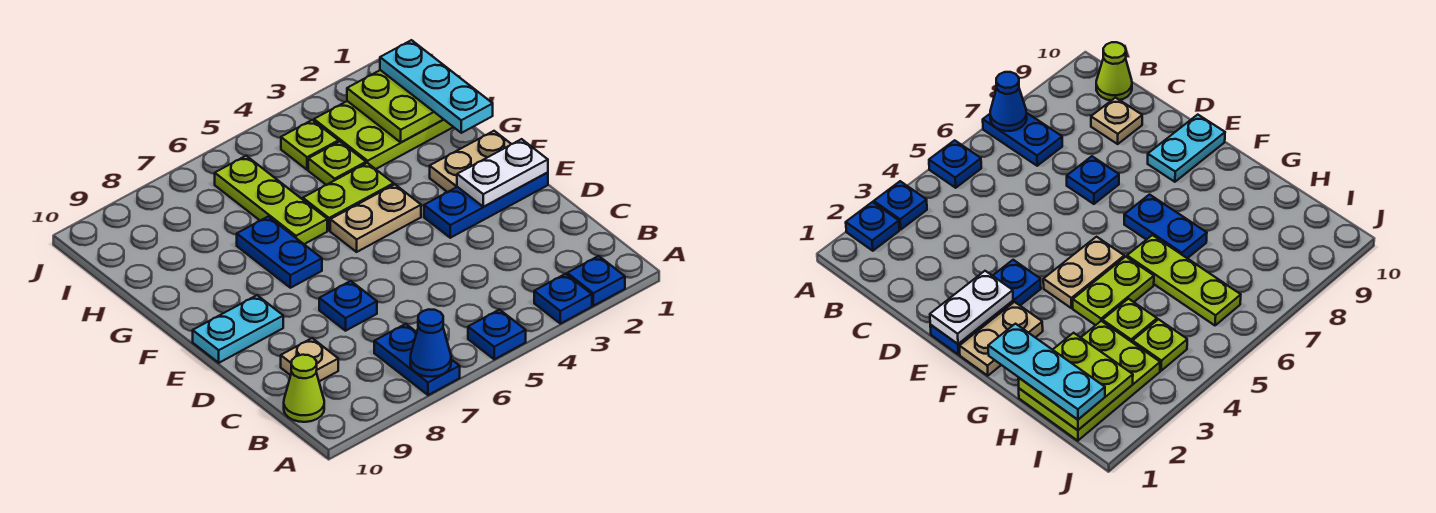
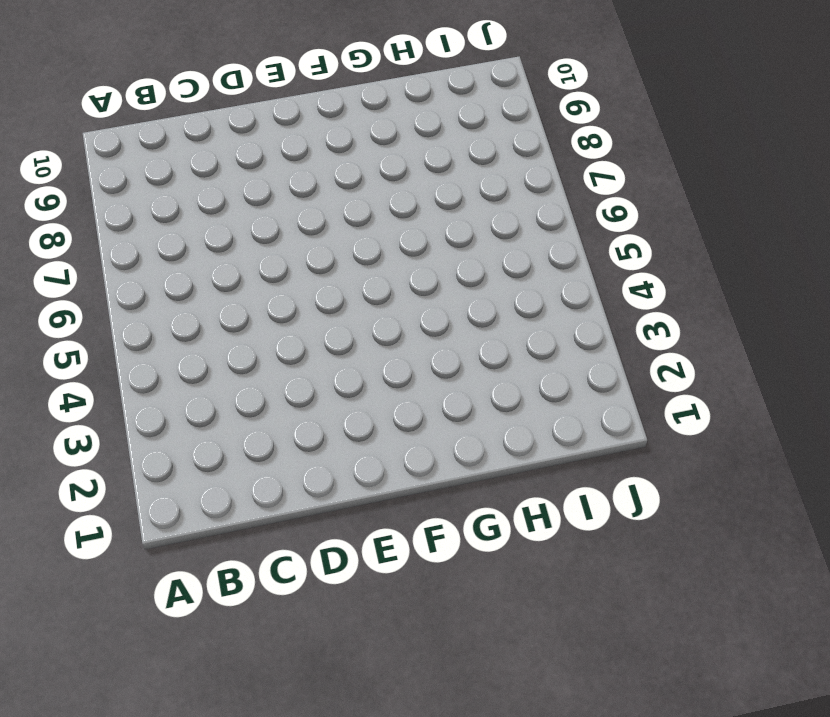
none -> blue plate A2 level 1
none -> blue plate A3 level 1
none -> blue plate A5 level 1

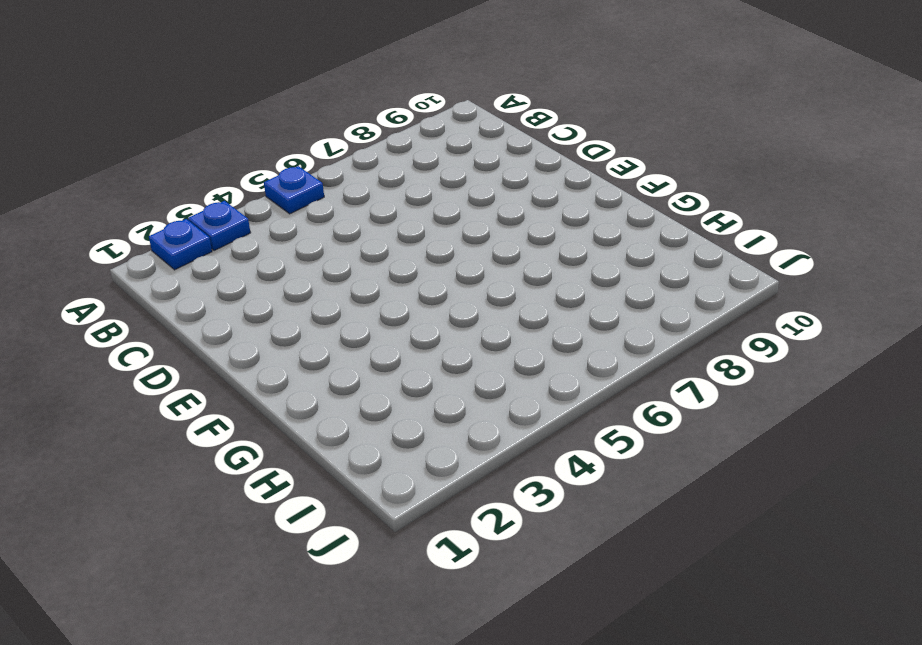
none -> blue plate A7:B7 level 1
none -> lime cone B10 level 1
none -> tan plate C9 level 1

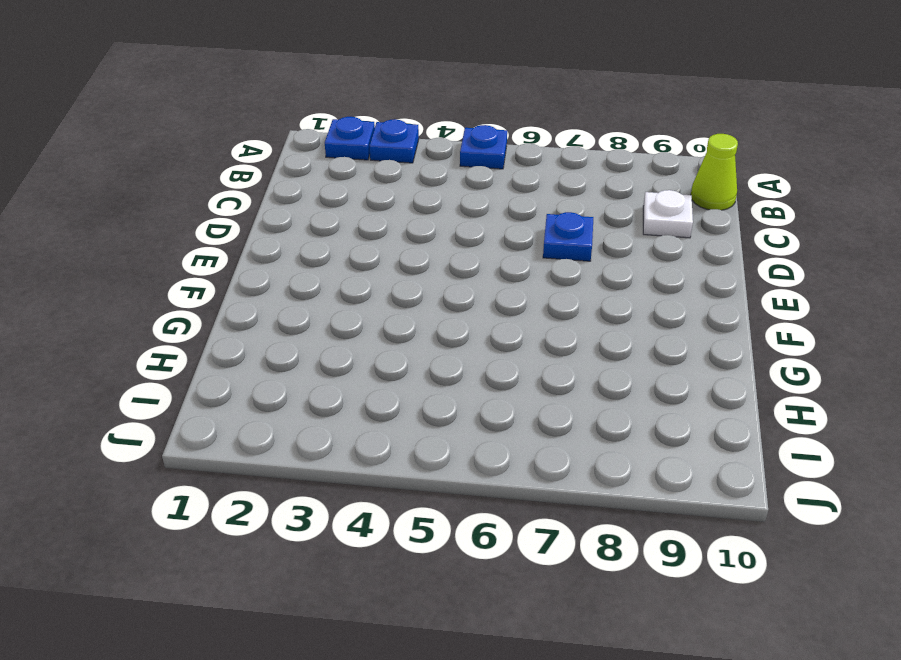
white plate C9 level 1 -> tan plate C9 level 1
none -> blue plate A7:B7 level 1
none -> blue plate E1:E3 level 1
none -> cyan plate E9:E10 level 1

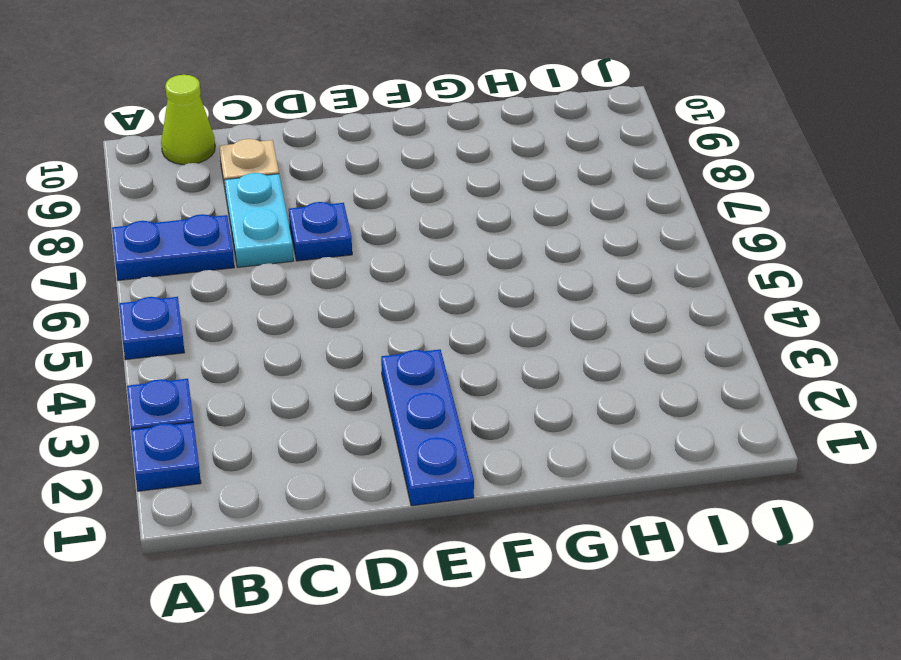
cyan plate C7:C8 level 1 -> cyan plate E9:E10 level 1
none -> tan plate F1:F2 level 1
none -> tan plate F4:F5 level 1
none -> blue plate F7:G7 level 1

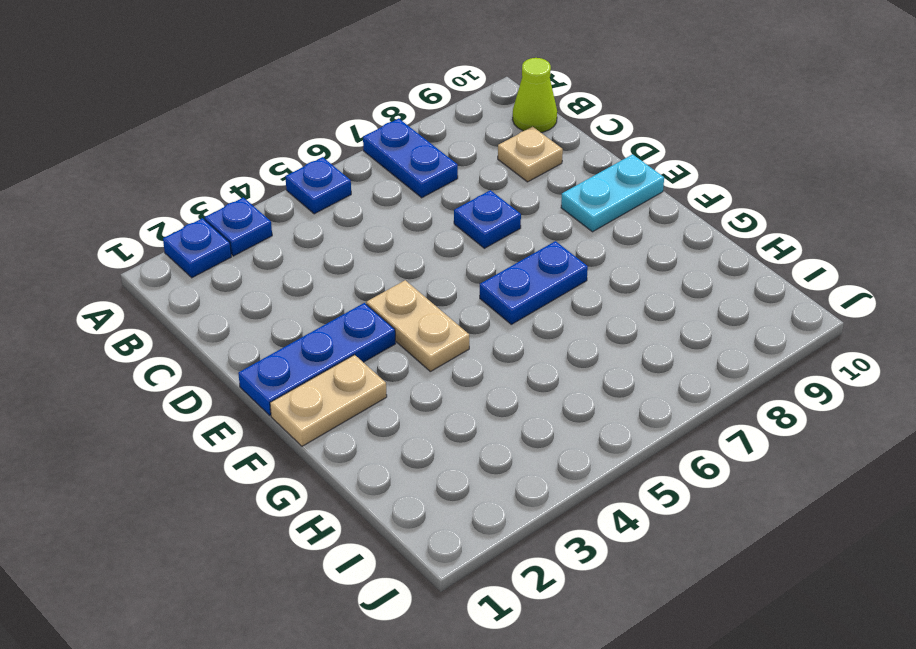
tan plate E4:F4 level 1 -> tan plate F4:F5 level 1
blue plate F6:F7 level 1 -> blue plate F7:G7 level 1
none -> lime plate G4:G5 level 1
none -> lime plate G6:I6 level 1
none -> lime plate H1:I3 level 1

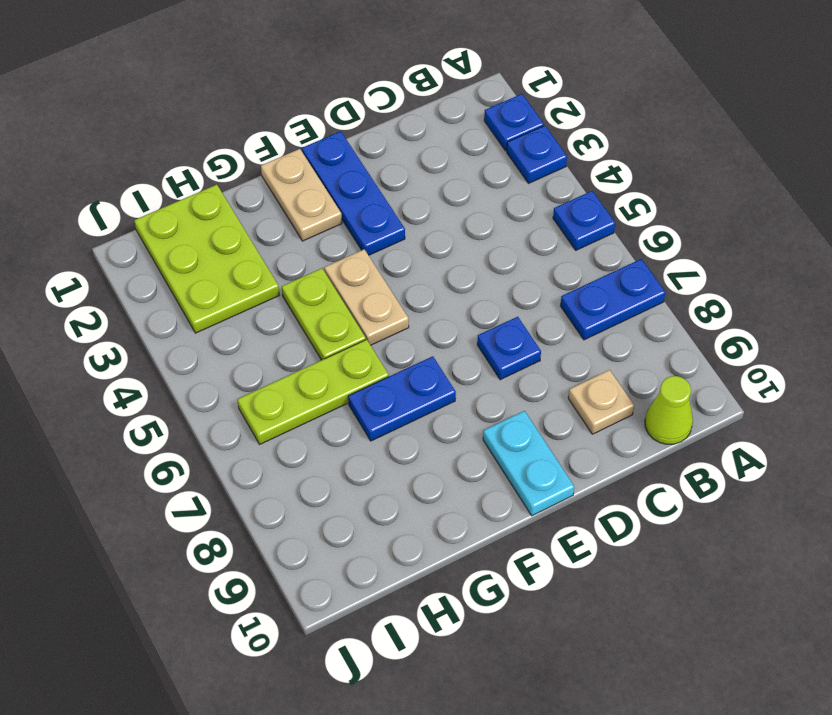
none -> lime plate H4 level 1
none -> lime plate I4 level 1
none -> blue cone A7 level 2

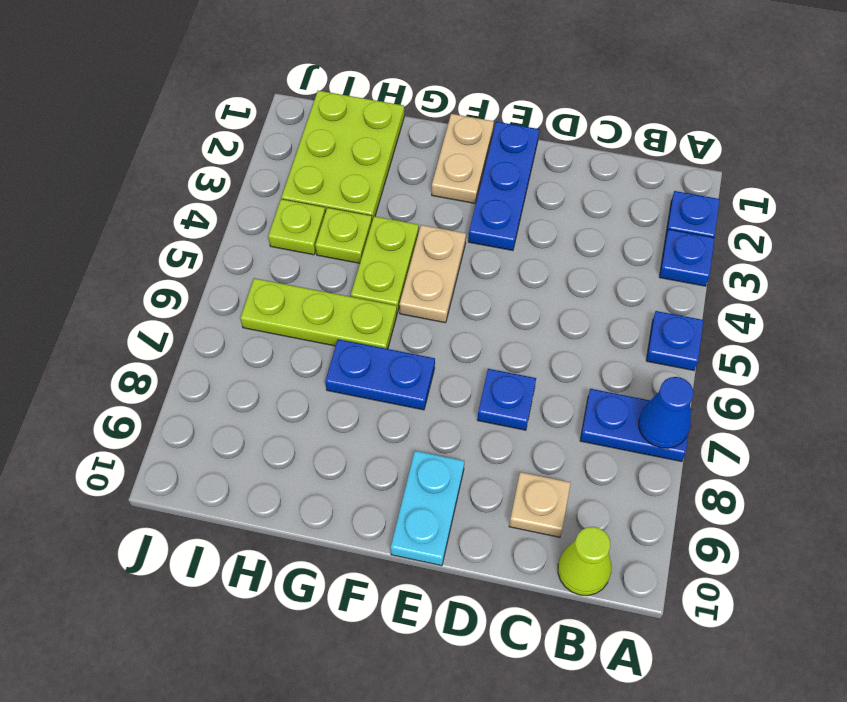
none -> white plate E1:E2 level 2
none -> lime plate H1:I2 level 2
none -> cyan plate G1:I1 level 3

